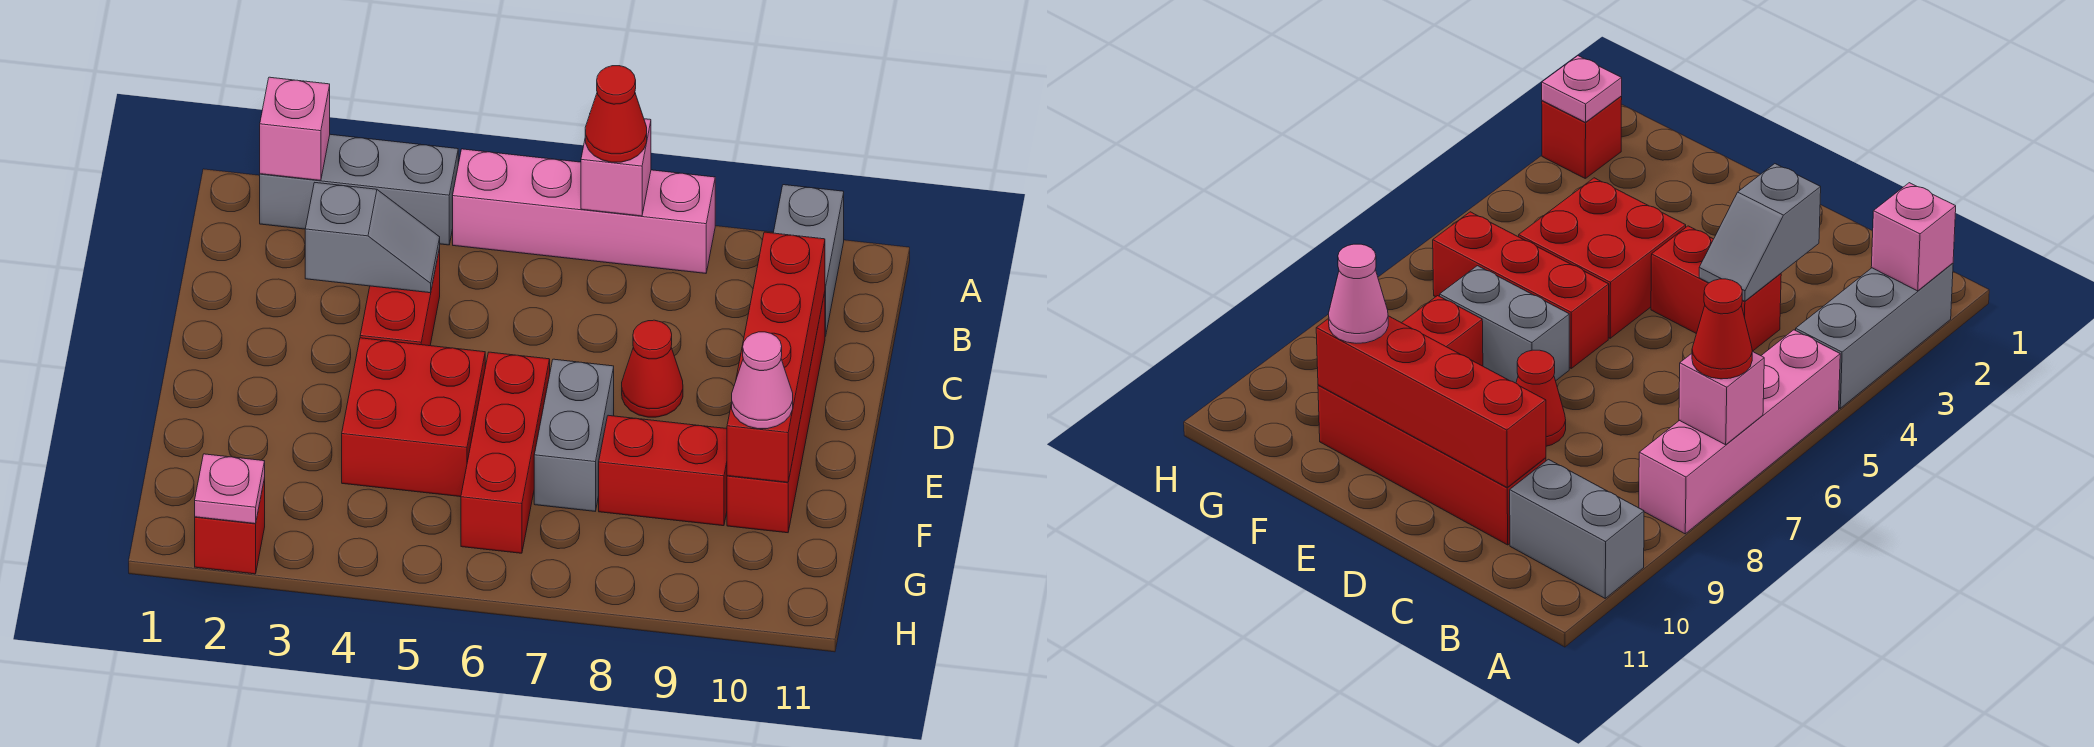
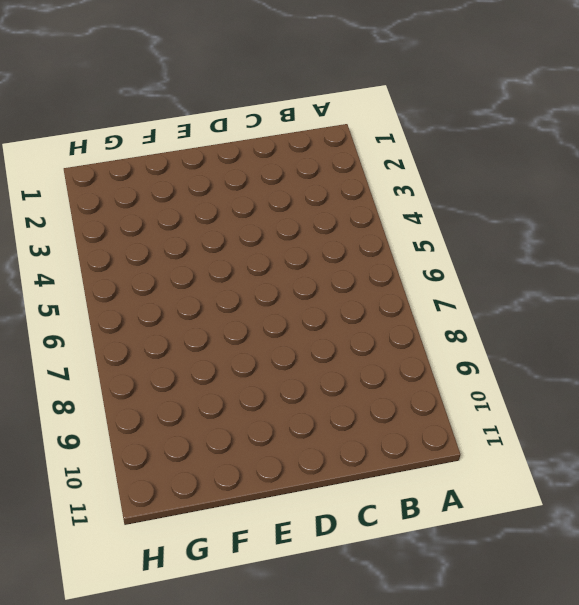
none -> grey brick A2:A4 level 1
none -> pink brick A5:A8 level 1
none -> grey brick A10:B10 level 1

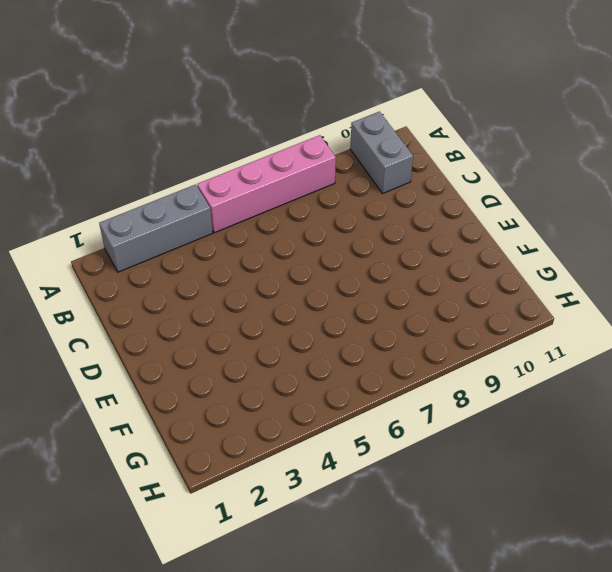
none -> red brick C4:D4 level 1
none -> red brick C10:F10 level 1
none -> red cone D8 level 1

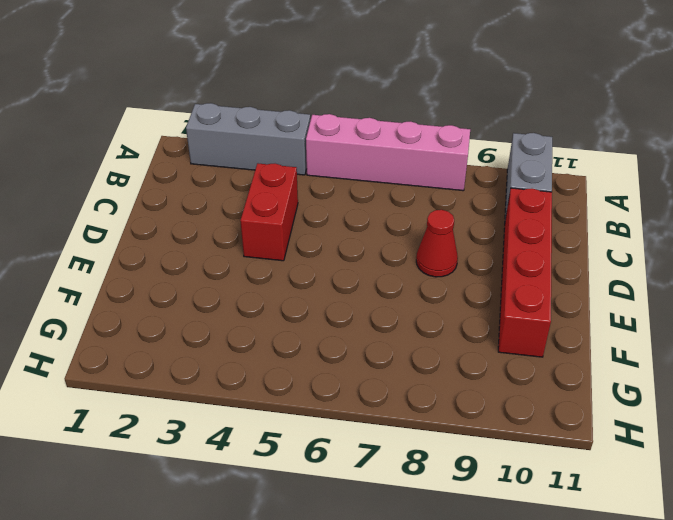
none -> red brick E4:F5 level 1
none -> red brick E6:G6 level 1
none -> grey brick E7:F7 level 1

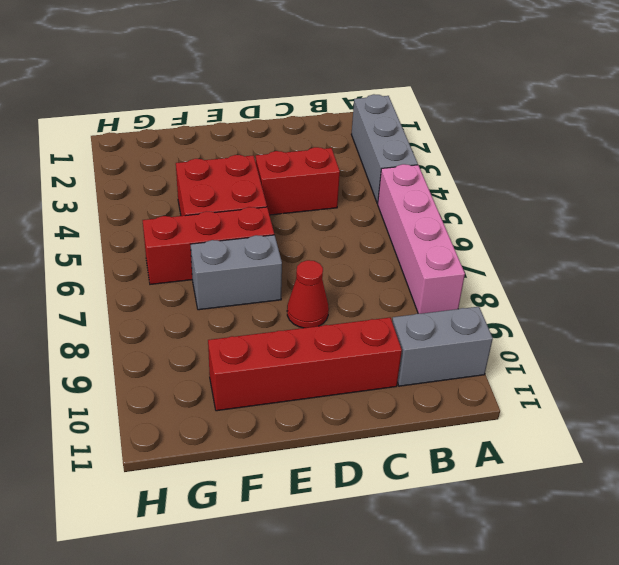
none -> red brick F8:F9 level 1
none -> red brick H2 level 1
none -> pink brick A2 level 2

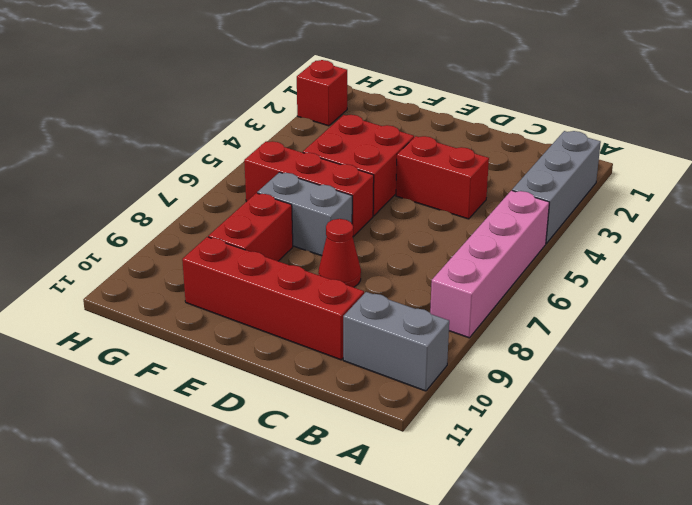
none -> pink brick A2 level 2
none -> pink brick A7 level 2
none -> grey slope C3:C4 level 2 top 3

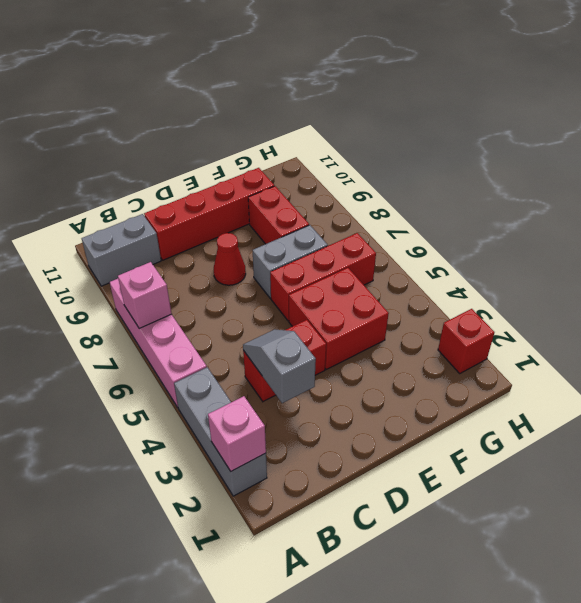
none -> red brick C10:F10 level 2
none -> pink plate H2 level 2
none -> red cone A7 level 3

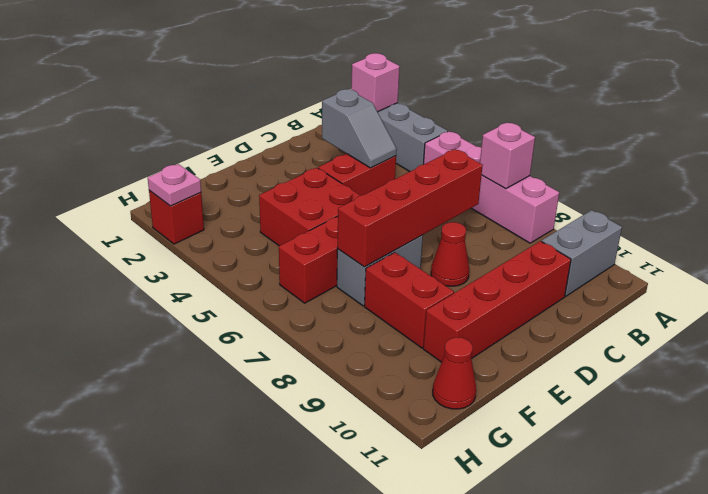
red brick C7:F7 level 2 -> red brick C10:F10 level 2
red cone G11 level 1 -> red cone A7 level 3
none -> pink cone F10 level 3

